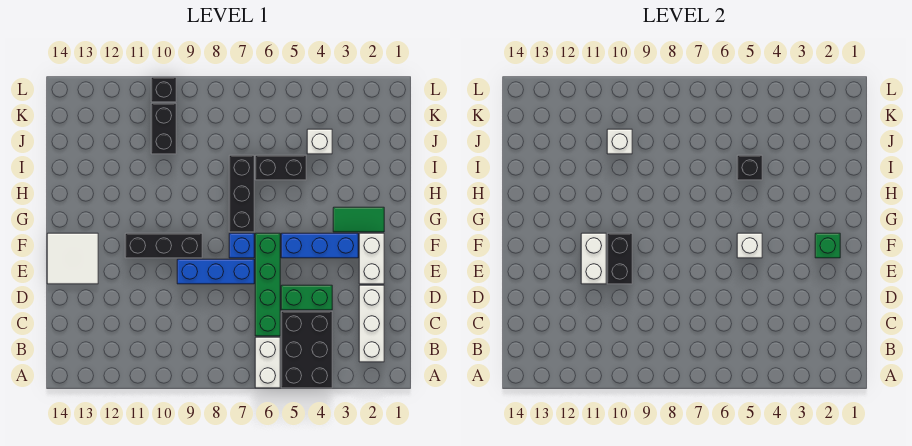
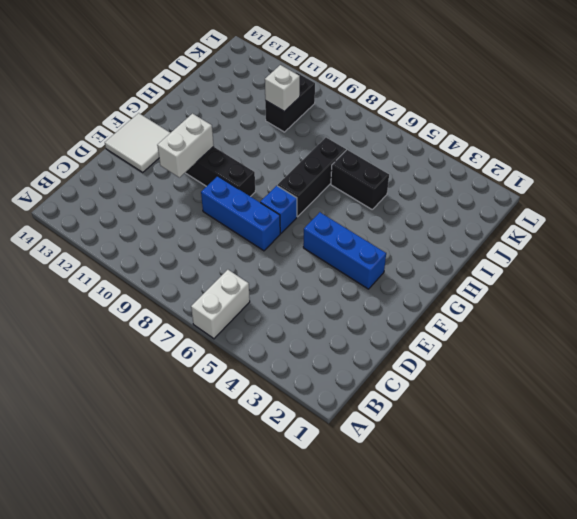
none -> black brick A4:C5 level 1
none -> white brick B2:D2 level 1
none -> green brick C6:F6 level 1

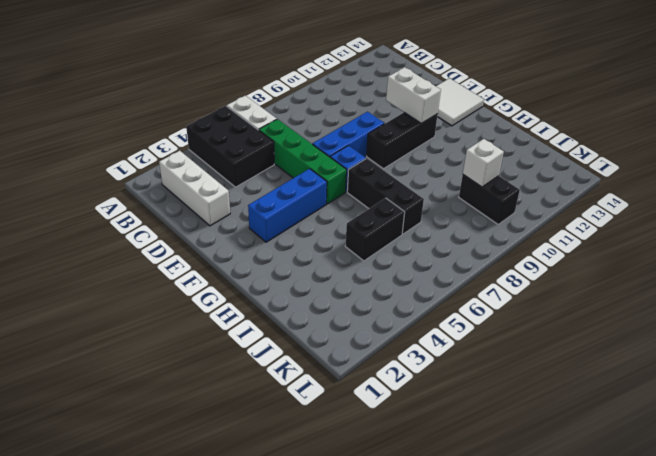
none -> green brick D4:D5 level 1
none -> white brick E2:F2 level 1
none -> green tile G2:G3 level 1

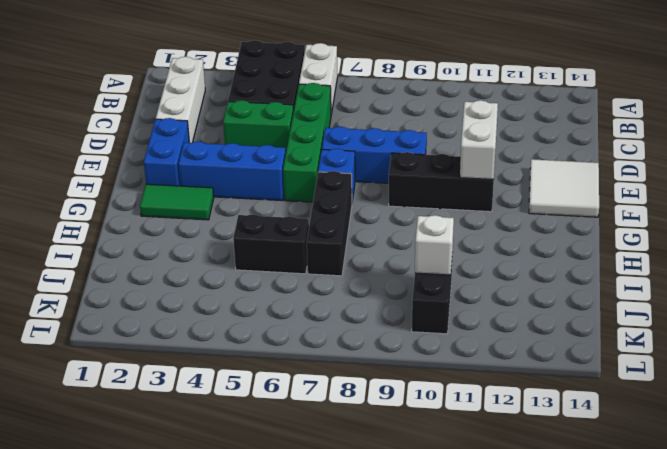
blue brick E2:F2 level 1 -> white brick E2:F2 level 1
none -> white brick J4 level 1
none -> black brick L10 level 1
none -> black brick E10:F10 level 2

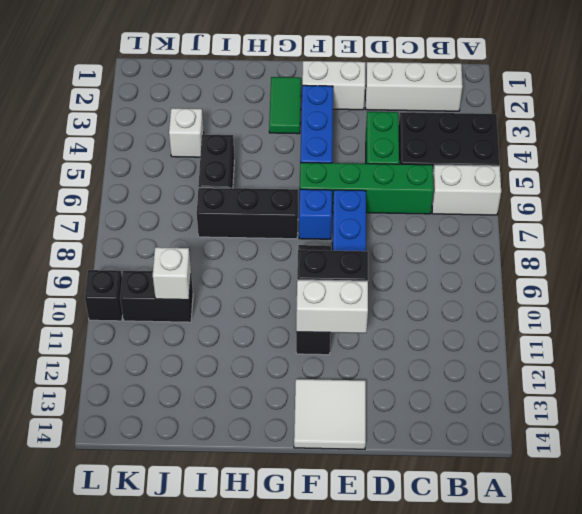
none -> green brick F2 level 2
none -> white brick F5 level 2
none -> black brick I5 level 2

